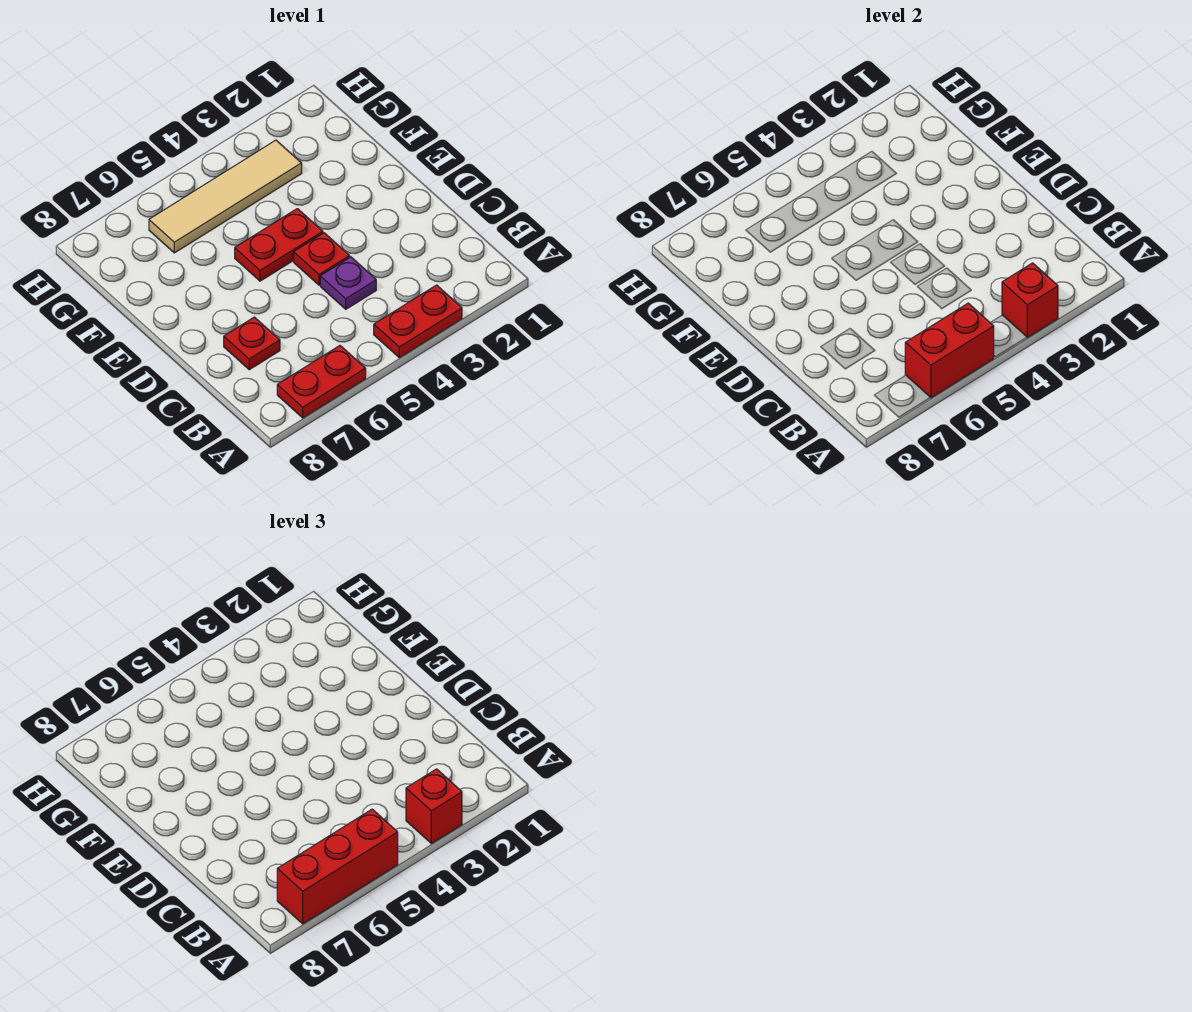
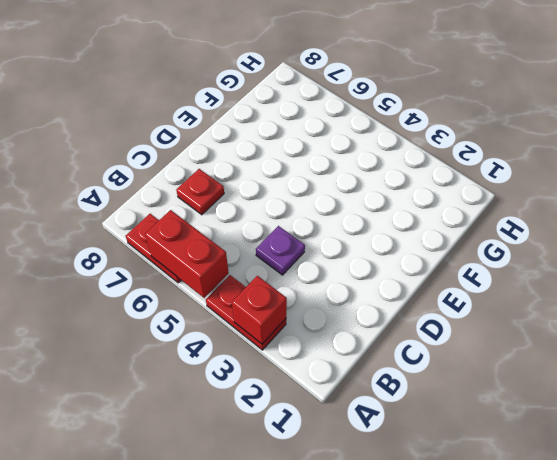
none -> red plate D4 level 1
none -> red plate E4:E5 level 1

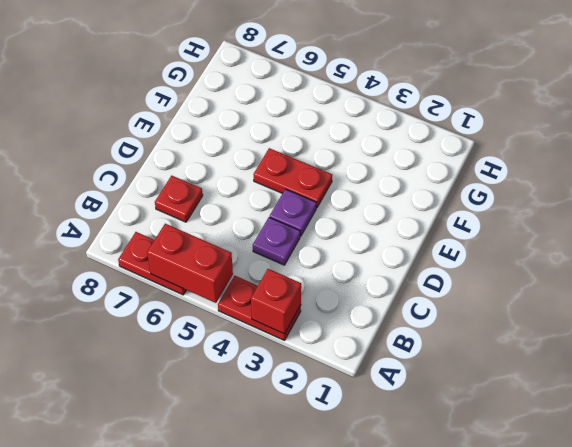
purple plate D4 level 1 -> red plate D4 level 1
none -> tan tile G3:G6 level 1
none -> red brick A3 level 3

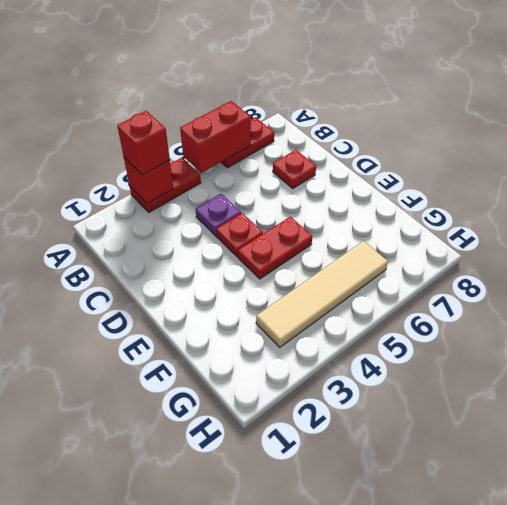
none -> red brick A5:A7 level 3

